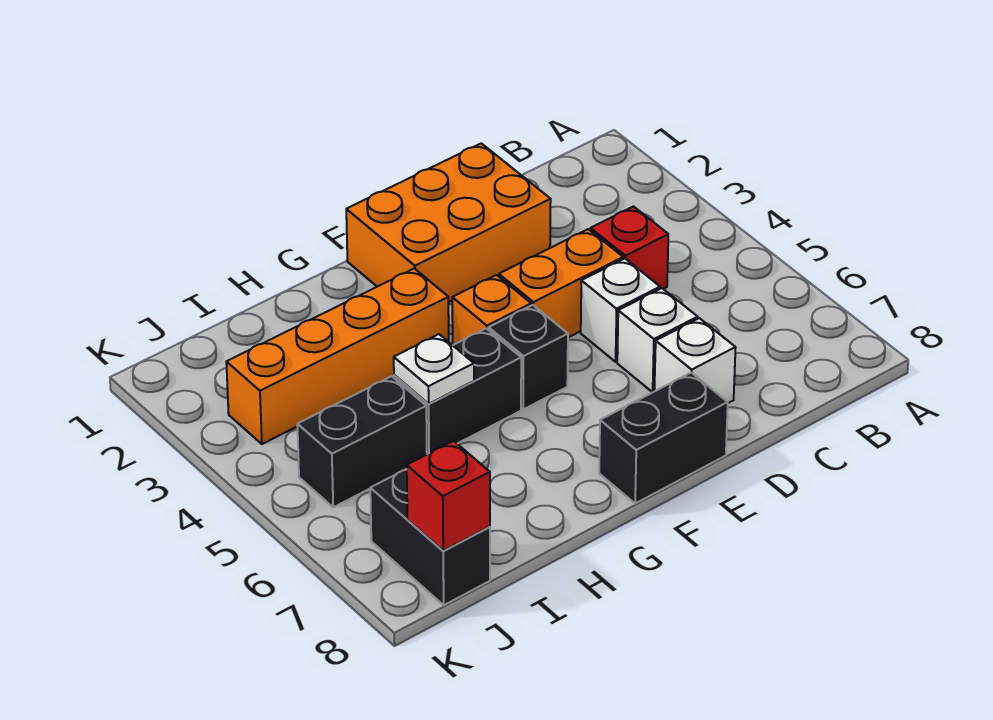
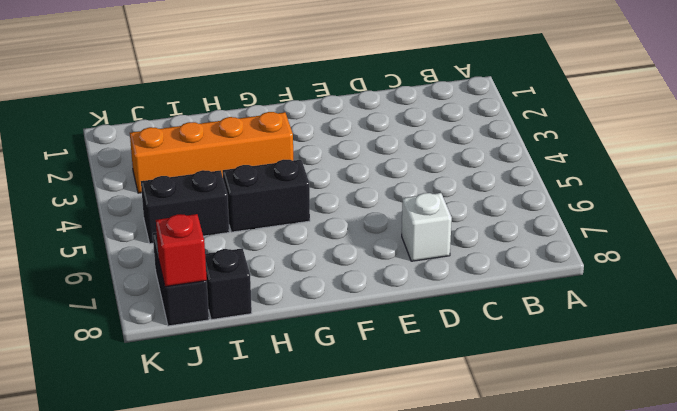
black brick I8 level 1 -> black brick F5 level 1
none -> red brick C4 level 1
none -> orange brick D1:F2 level 1
none -> orange brick D4:E4 level 1

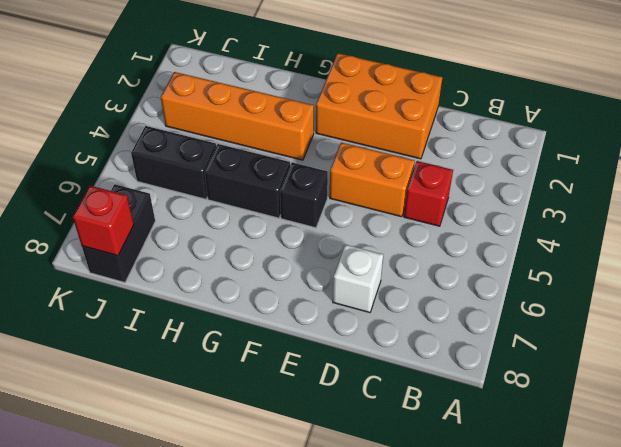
none -> white brick D5 level 1
none -> white brick D6 level 1
none -> black brick E8:F8 level 1

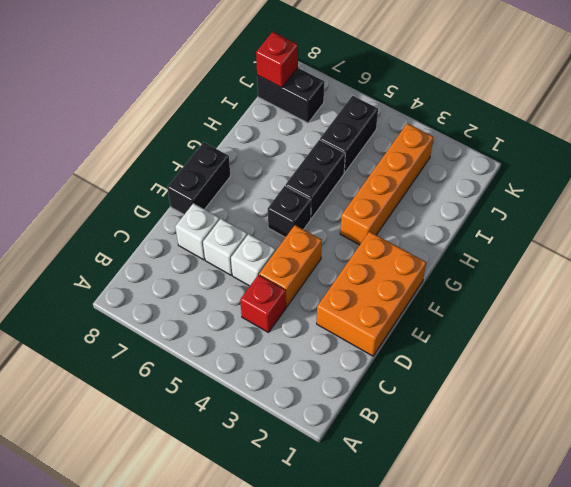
none -> orange brick F4 level 1
none -> white plate H5 level 2

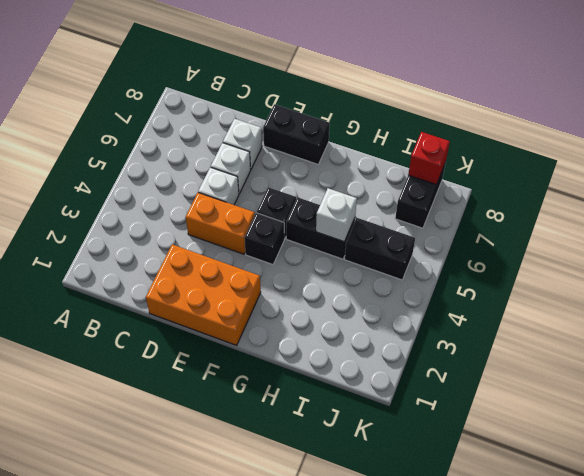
black brick F4 level 1 -> orange brick F4 level 1
white brick H5 level 2 -> white plate H5 level 2
none -> red brick C4 level 1
none -> orange brick G3:J3 level 1

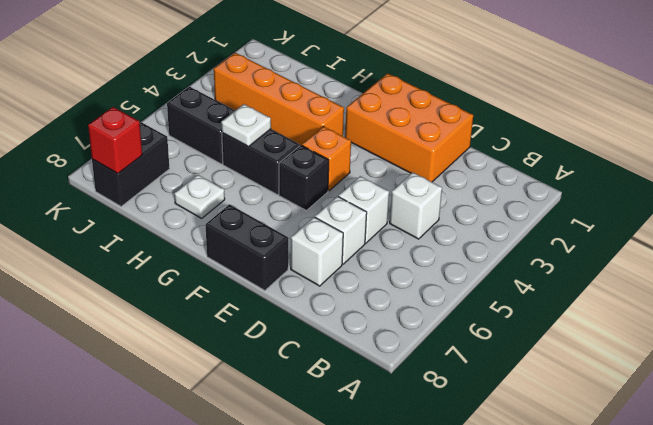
white brick C4 level 1 -> red brick C4 level 1
white plate H7 level 1 -> none
none -> orange brick D4:E4 level 1

